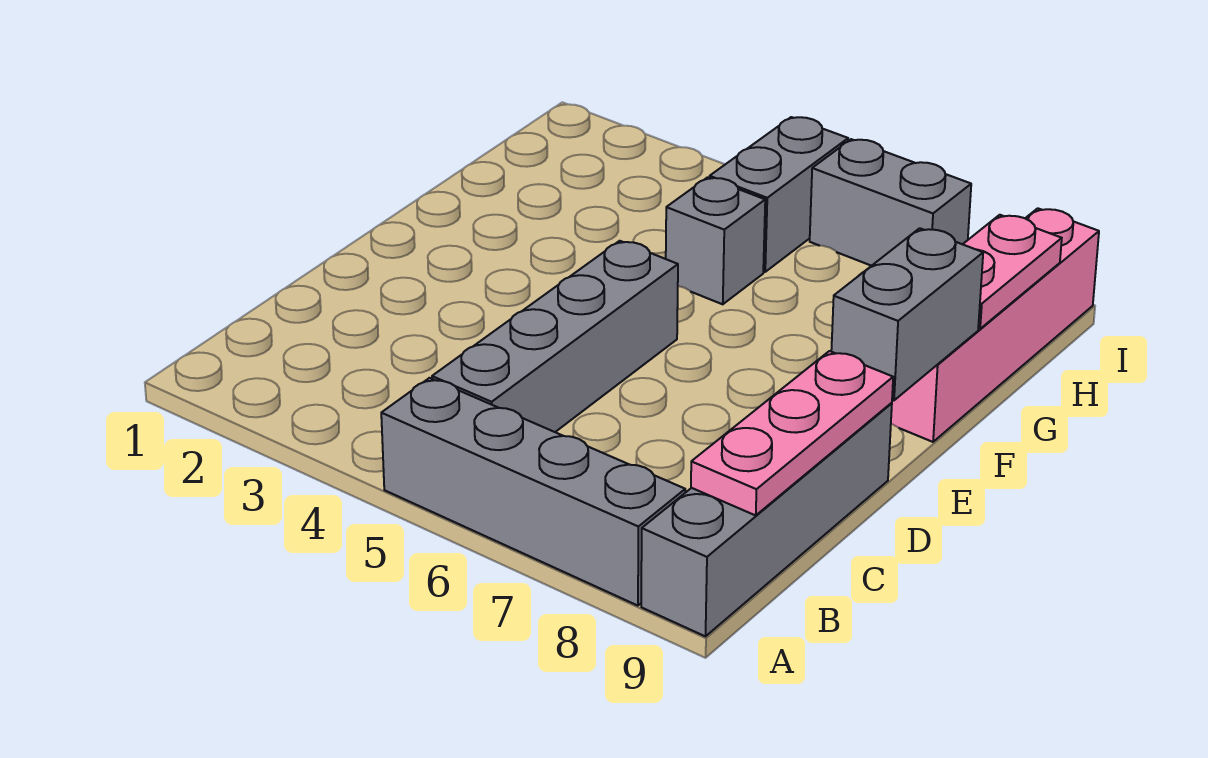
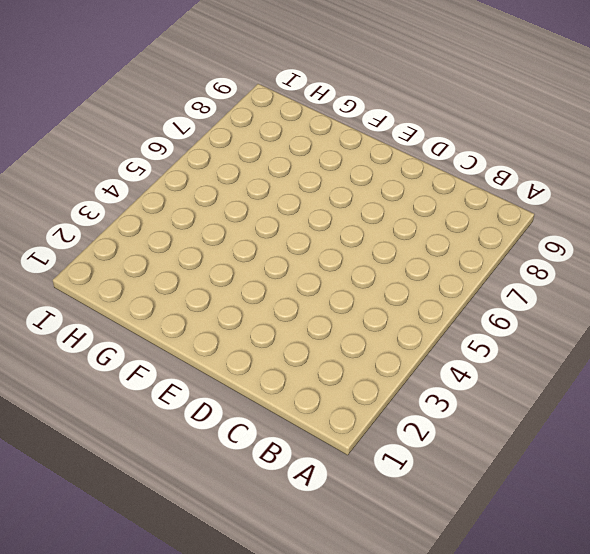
none -> grey brick A5:A8 level 1
none -> grey brick A9:D9 level 1

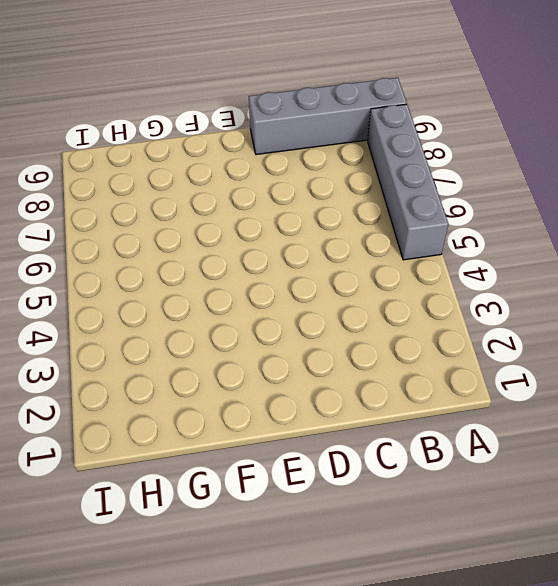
none -> grey brick B5:E5 level 1
none -> pink brick F9:I9 level 1

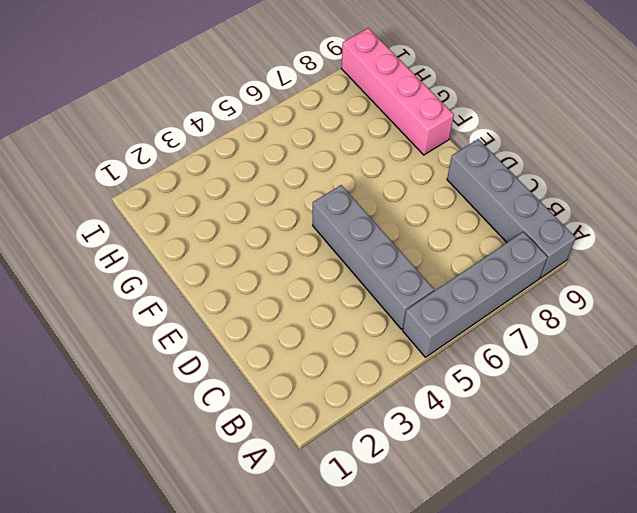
none -> grey brick G5 level 1
none -> grey brick H5:I5 level 1

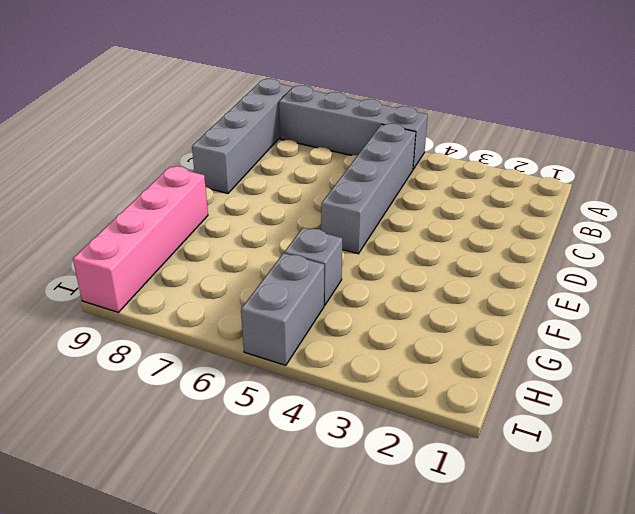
none -> grey brick I6:I7 level 1
none -> pink plate B9:D9 level 2

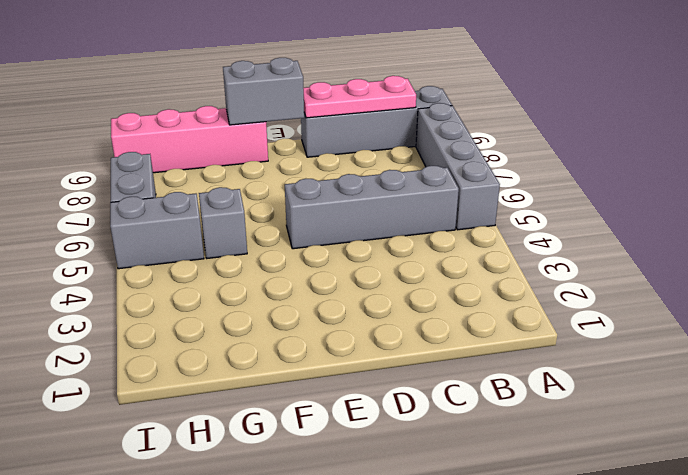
none -> pink plate G9:H9 level 2

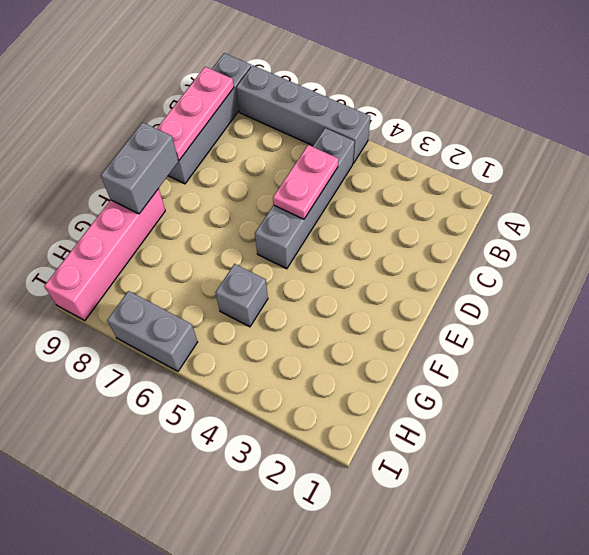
pink plate C5:D5 level 2 -> pink plate G9:H9 level 2
none -> grey brick H5:I5 level 1

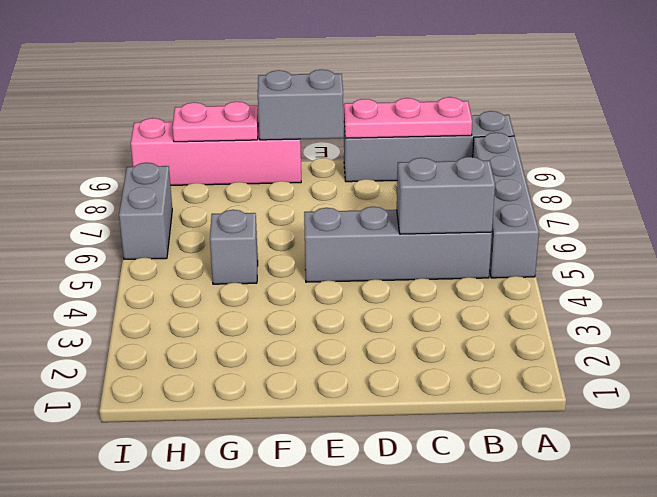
grey brick B5:C5 level 2 -> grey brick H5:I5 level 1

